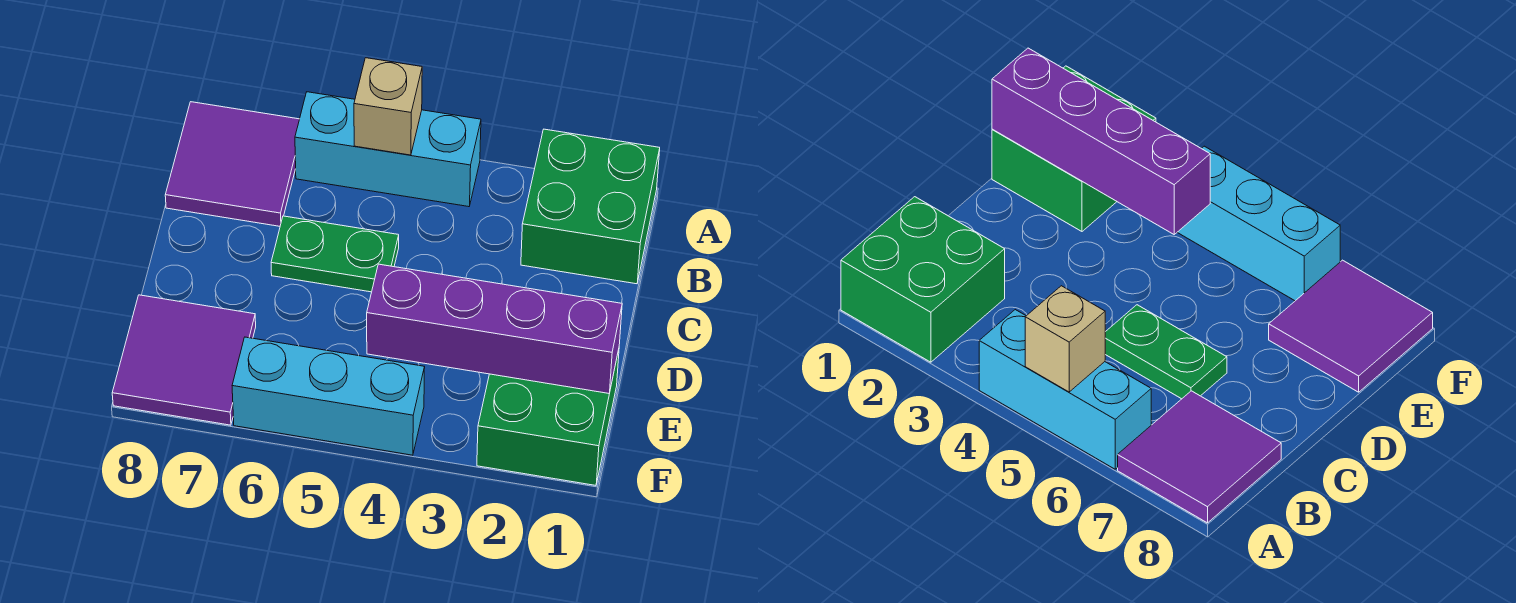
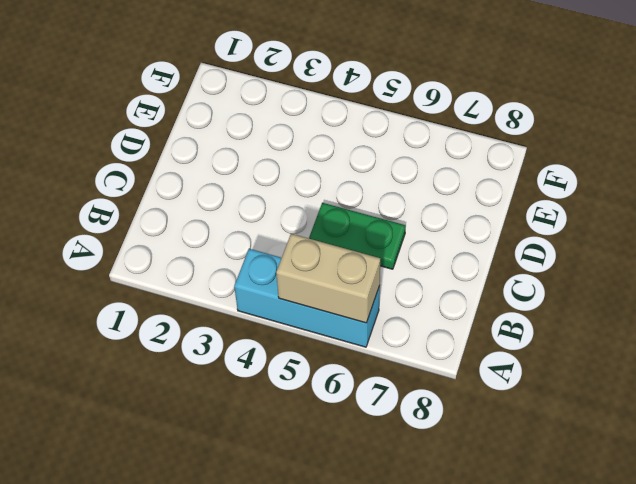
tan brick A5:A6 level 2 -> tan brick A5 level 2
none -> green brick A1:B2 level 1
none -> purple tile A7:B8 level 1

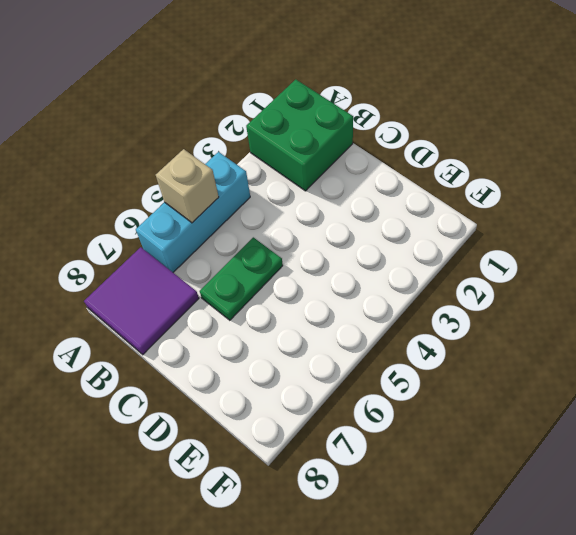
none -> green brick E1:F2 level 1
none -> purple tile E7:F8 level 1

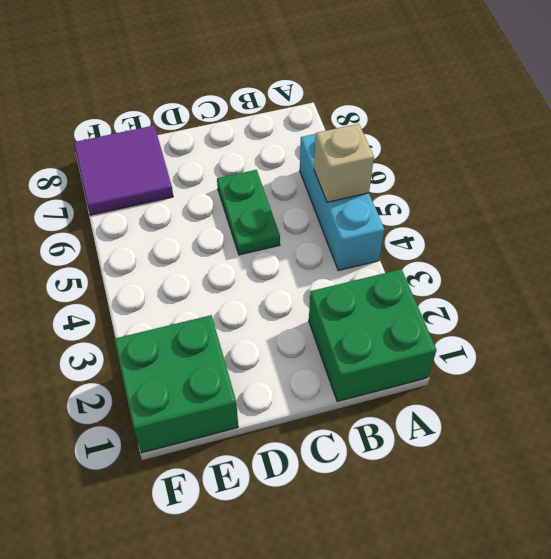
none -> purple tile A7:B8 level 1
none -> cyan brick F4:F6 level 1

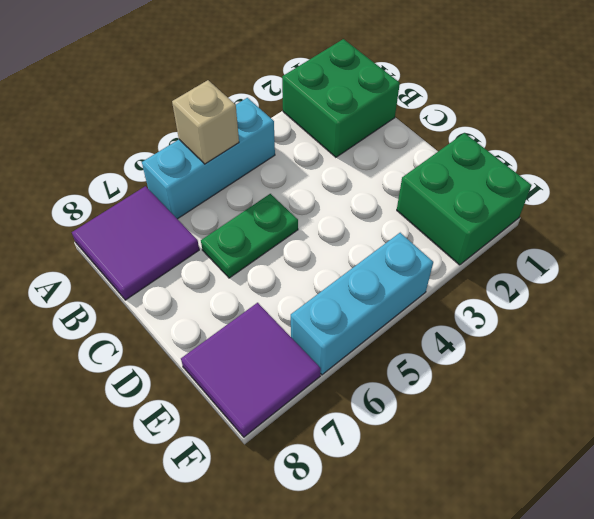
none -> purple brick E1:E4 level 2

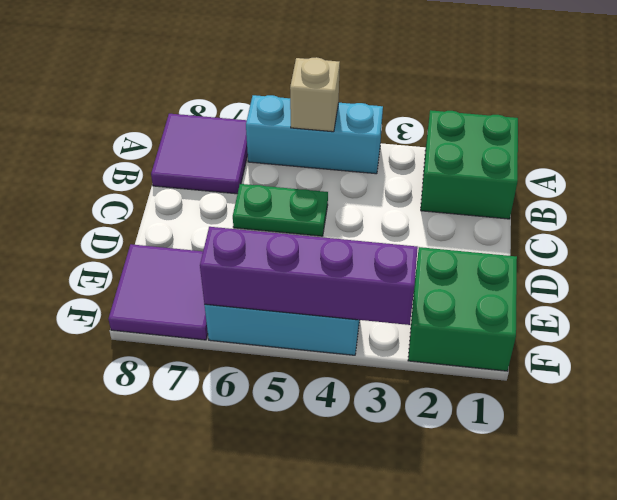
purple brick F3:F6 level 2 -> purple brick E1:E4 level 2

